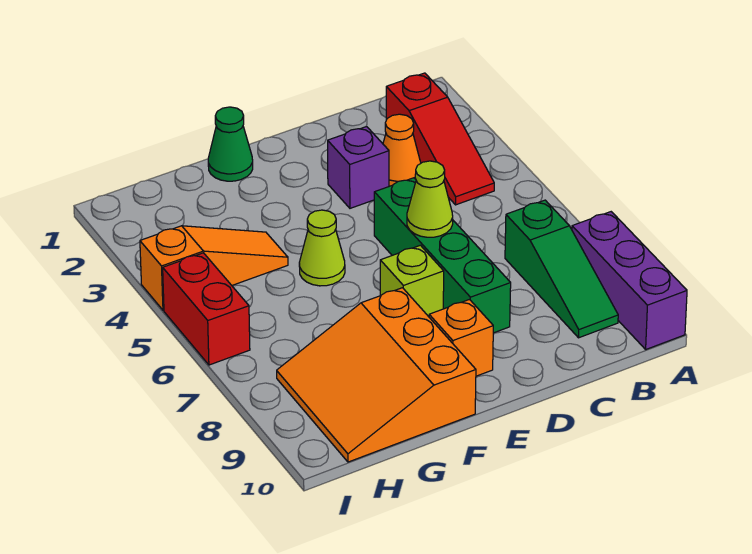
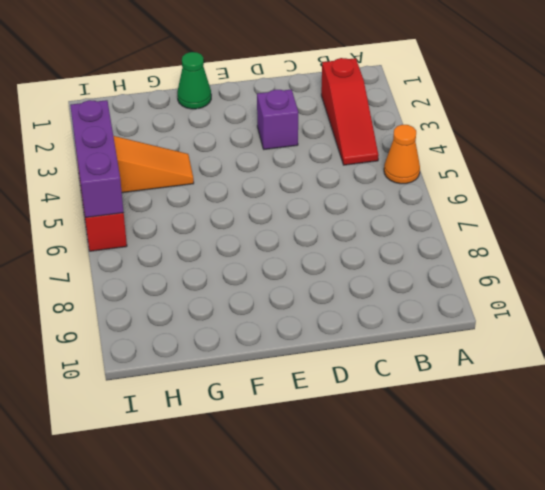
orange cone A5 level 1 -> orange cone C3 level 1
purple brick I4:I6 level 2 -> purple brick A8:A10 level 1
none -> green slope B7:B9 level 1 top 7
none -> green brick D5:D8 level 1
none -> lime brick E7 level 1

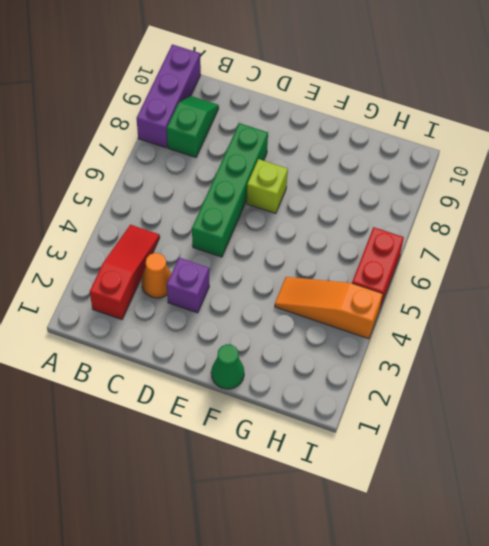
green slope B8:B9 level 1 top 8 -> green slope B7:B9 level 1 top 7
none -> orange brick E9 level 1
none -> lime cone F5 level 1
none -> orange slope F8:H10 level 1 top F

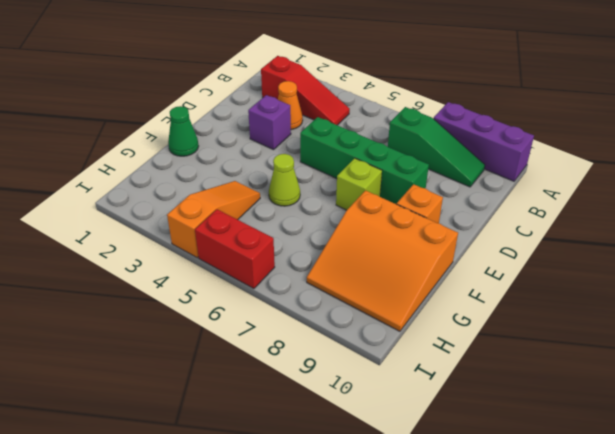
none -> lime cone D6 level 2

